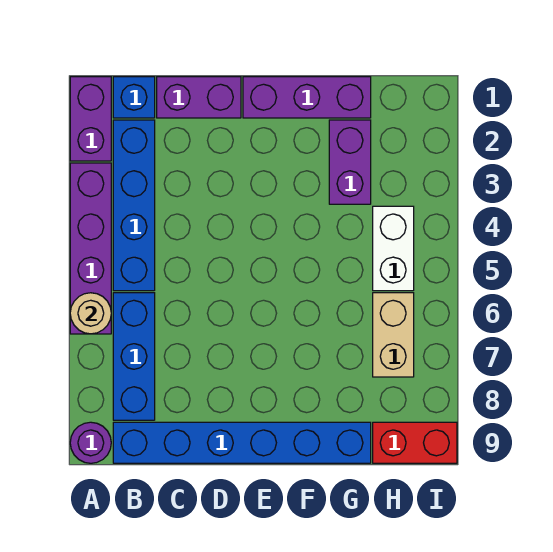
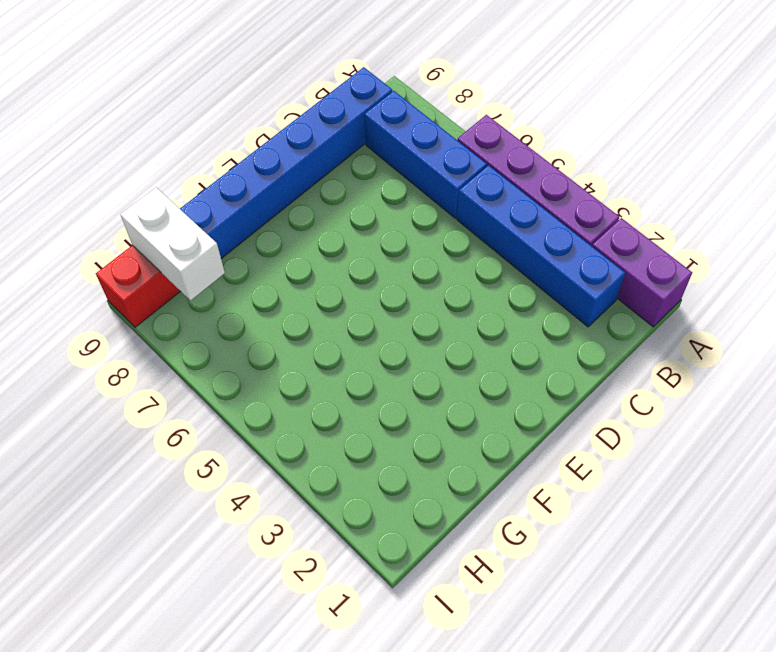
white brick H8:H9 level 2 -> white brick H4:H5 level 1
none -> purple round brick A9 level 1
none -> blue brick B1 level 1
none -> purple brick C1:D1 level 1

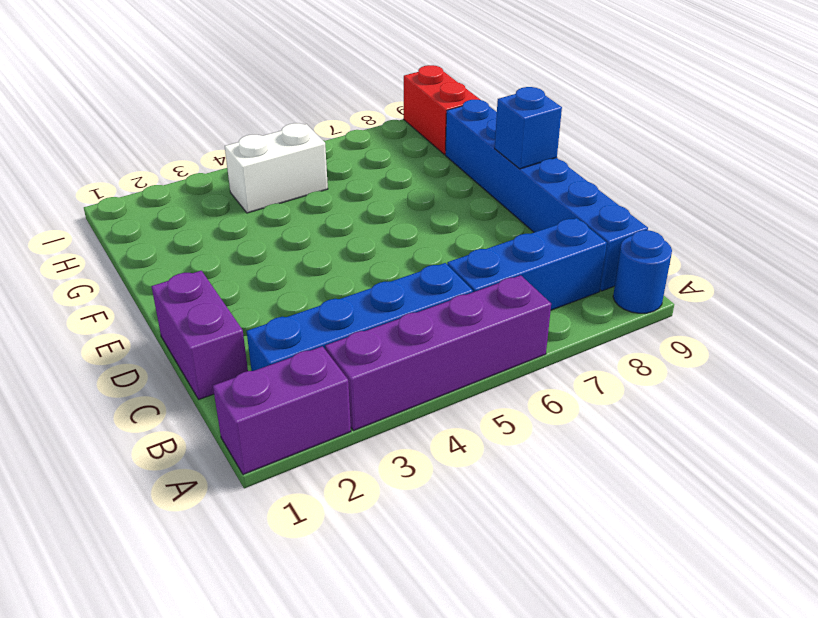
blue round brick A9 level 1 -> purple round brick A9 level 1
blue brick E9 level 2 -> blue brick B1 level 1
none -> purple brick E1:G1 level 1
none -> purple brick G2:G3 level 1
none -> tan brick H6:H7 level 1

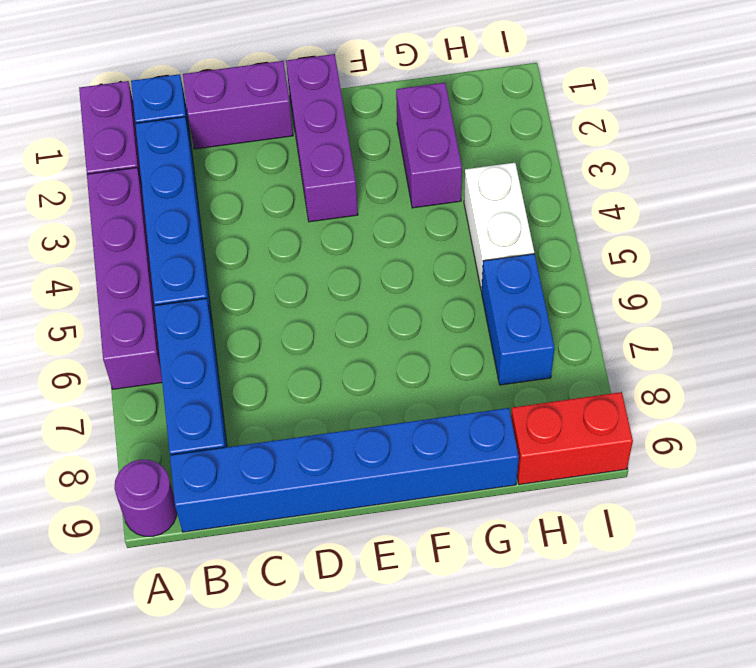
purple brick E1:E3 level 1 -> purple brick E1:G1 level 1
blue brick H6:H7 level 1 -> tan brick H6:H7 level 1
none -> tan round brick A6 level 2

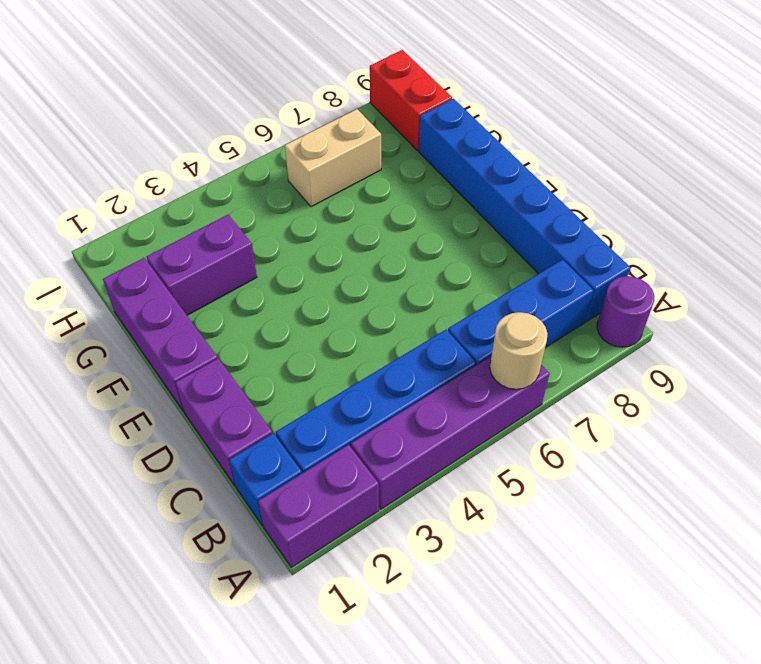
none -> white brick H4:H5 level 1

